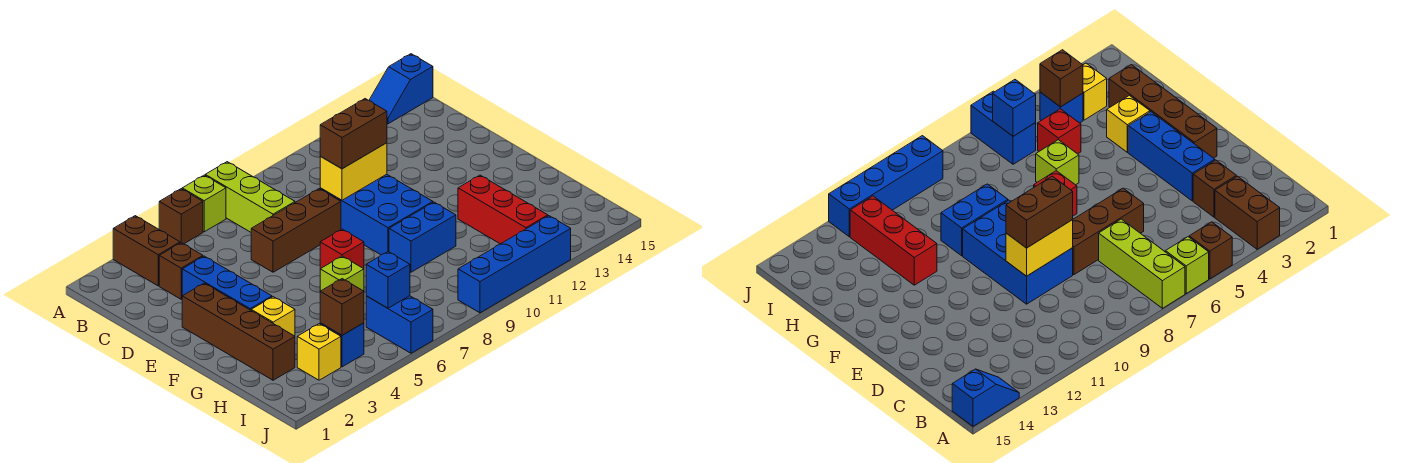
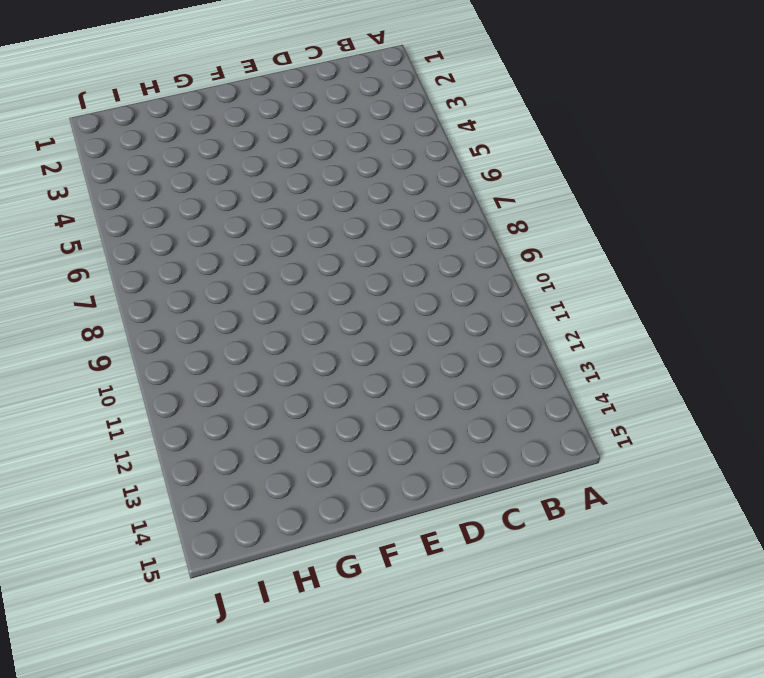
none -> brown brick A3:B3 level 1
none -> brown brick A5 level 1
none -> lime brick A6 level 1

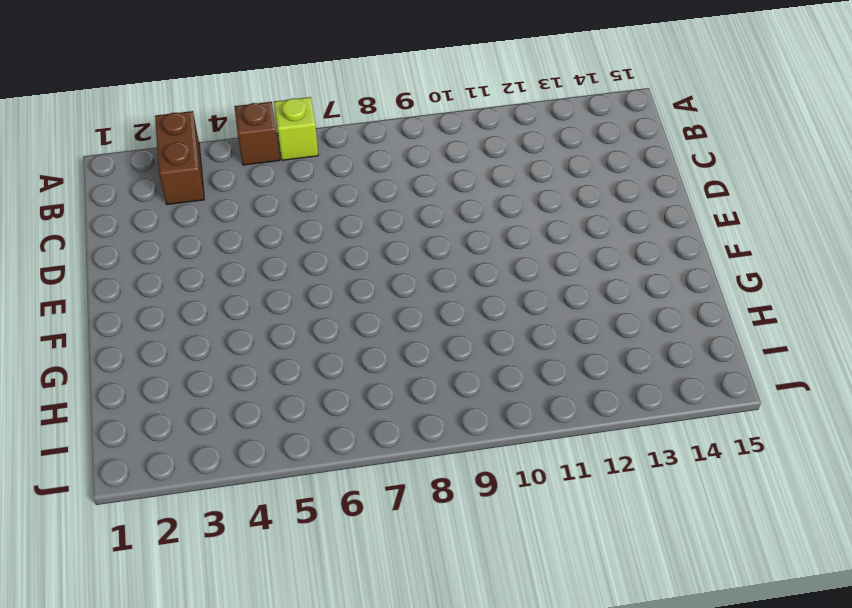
none -> lime brick A7:C7 level 1
none -> blue slope A14:A15 level 1 top 15
none -> brown brick C3 level 1

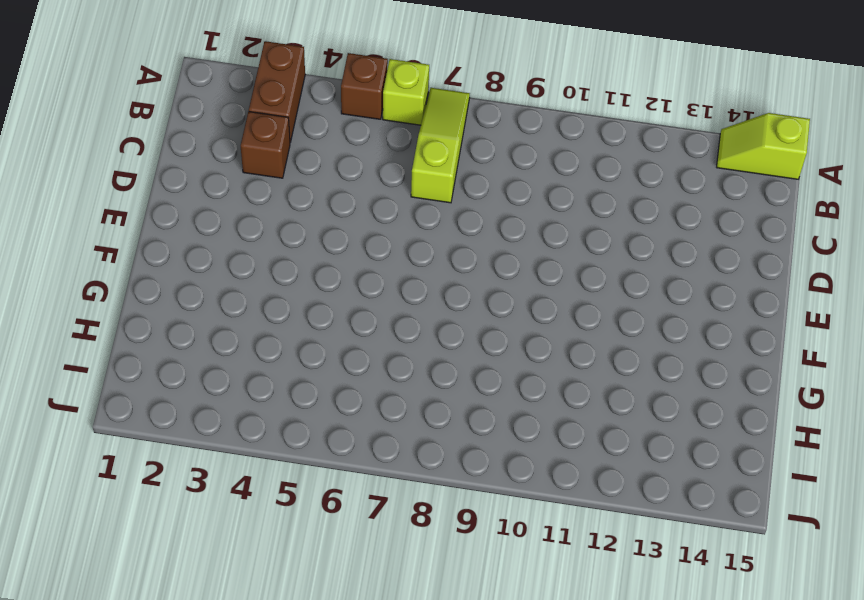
lime slope A7:C7 level 1 top C -> lime brick A7:C7 level 1
lime slope A14:A15 level 1 top 15 -> blue slope A14:A15 level 1 top 15
none -> blue brick D3:F3 level 1
none -> brown brick D6:D8 level 1
none -> blue brick D9:F10 level 1

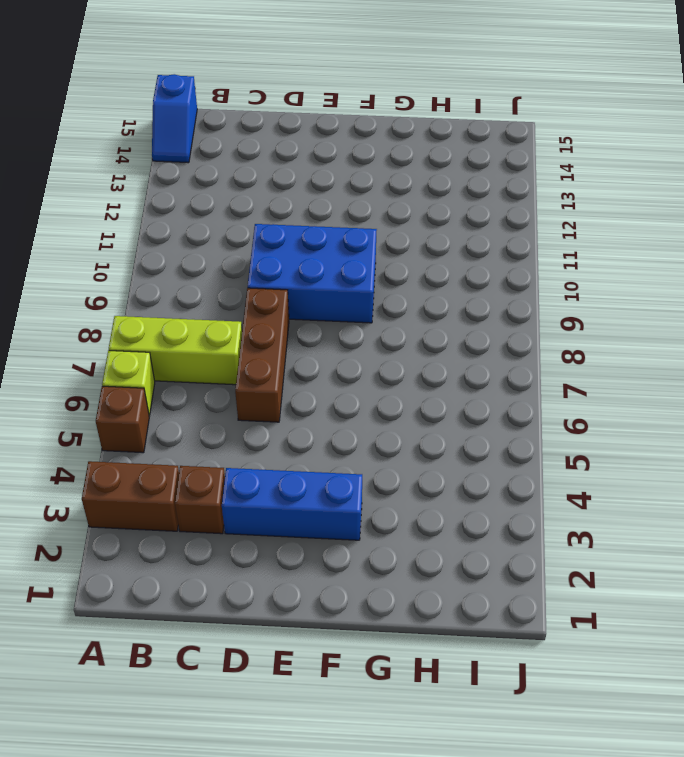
none -> brown brick E2:H2 level 1
none -> red brick F7 level 1
none -> yellow brick G3 level 1

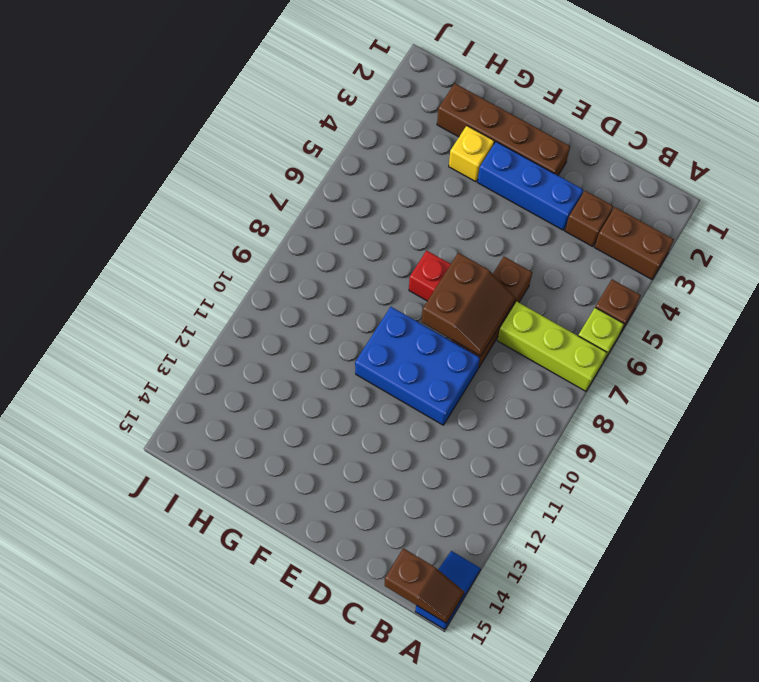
brown slope A15:B15 level 2 top B -> none
brown slope D7:E8 level 2 top E -> none
none -> lime brick G6 level 1
none -> blue brick G9:G10 level 1
none -> red brick G12:I12 level 1

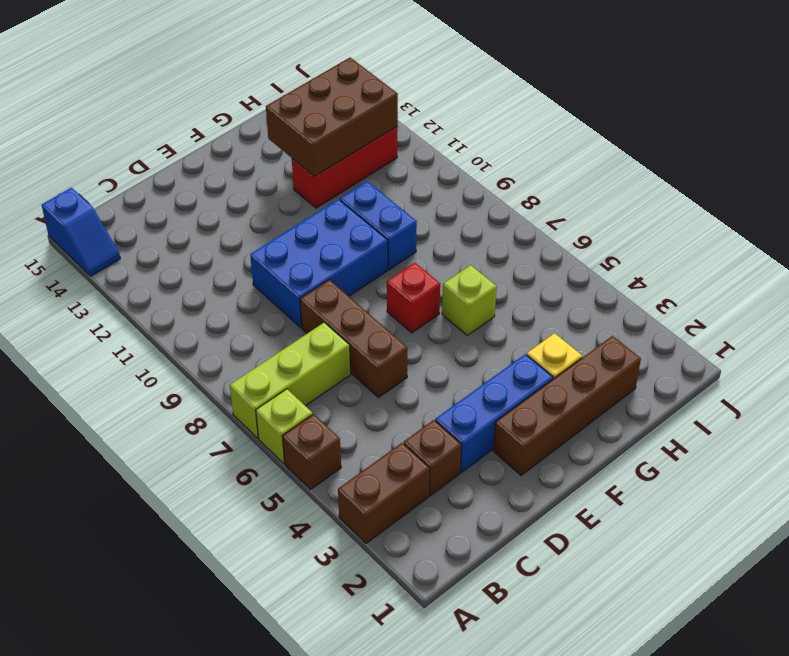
brown brick G12:I13 level 2 -> none
none -> red brick H5 level 1
none -> yellow brick I3 level 1
none -> blue brick I4 level 1

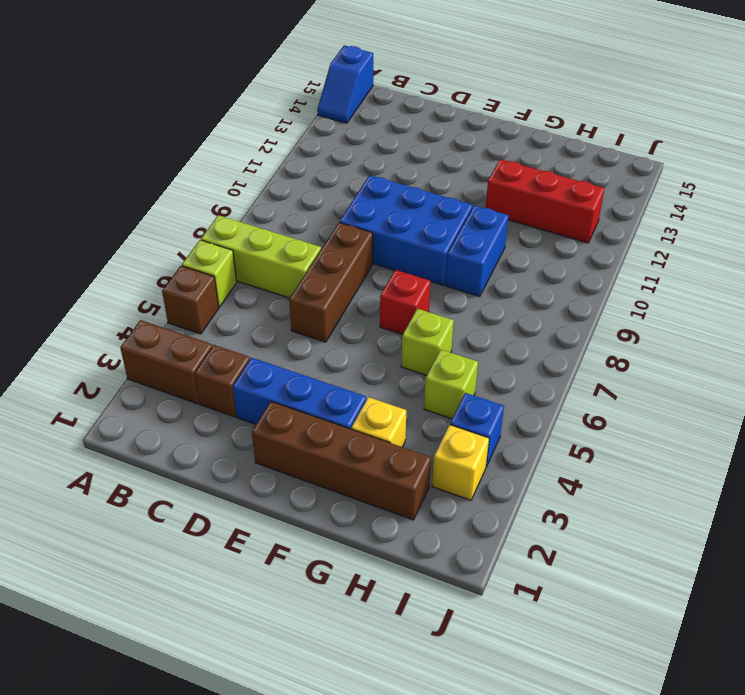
lime brick H5 level 1 -> red brick H5 level 1
none -> blue brick I6:J6 level 1
none -> blue brick J9:J12 level 1
none -> yellow brick D9:D10 level 2

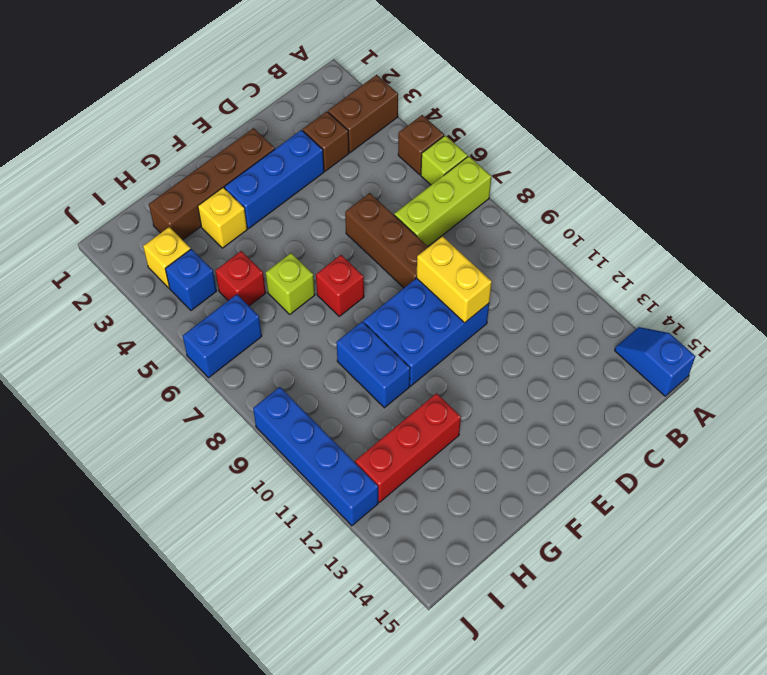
none -> brown brick I4 level 2
none -> blue brick I6 level 2
none -> brown brick D9:D10 level 3

